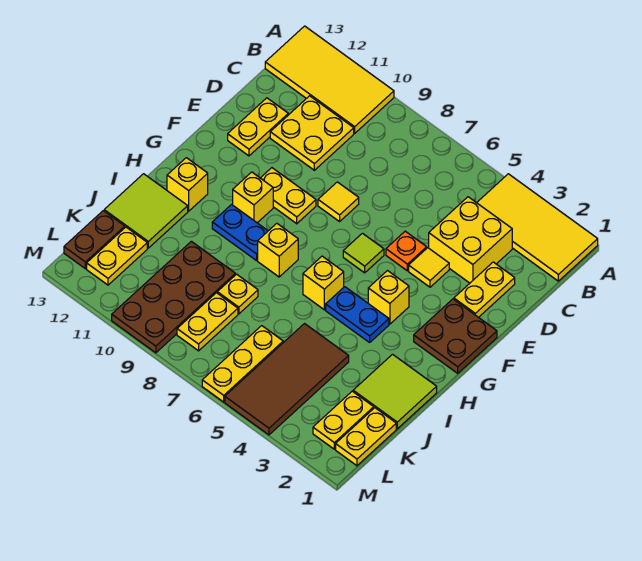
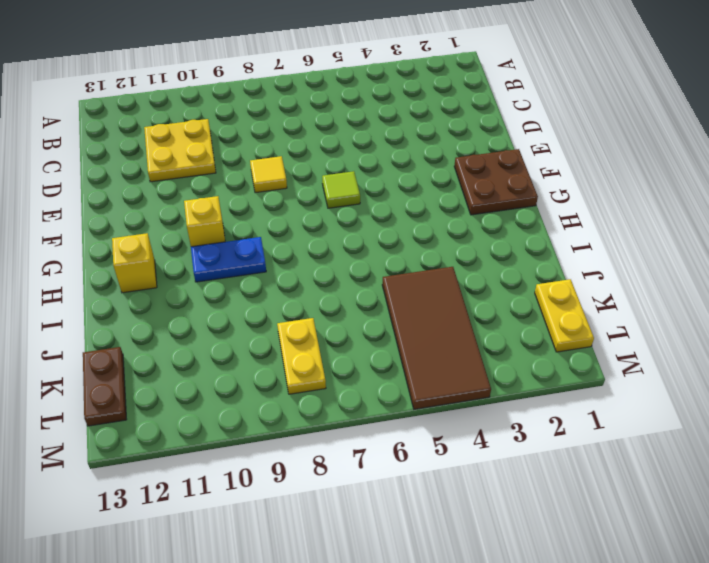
none -> yellow tile A1:B4 level 1
none -> yellow tile A10:B13 level 1
none -> yellow brick C3:D4 level 1
none -> yellow plate D2:E2 level 1

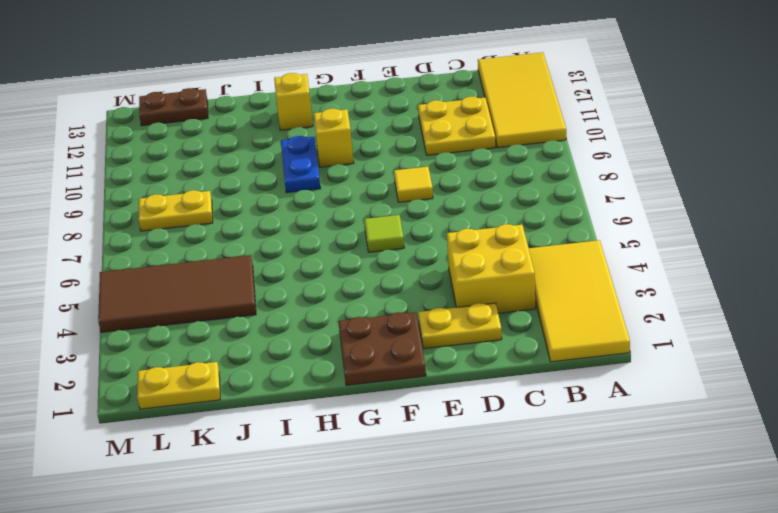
none -> yellow plate D12:E12 level 1
none -> yellow tile E4 level 1
none -> orange plate E5 level 1
none -> yellow plate F9:F10 level 1

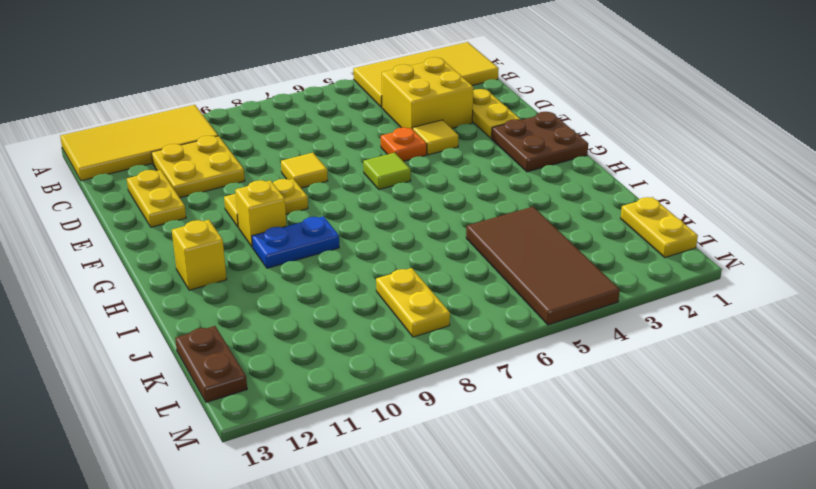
none -> yellow brick G4 level 1
none -> blue plate H4:H5 level 1
none -> yellow brick H6 level 1
none -> yellow brick H8 level 1

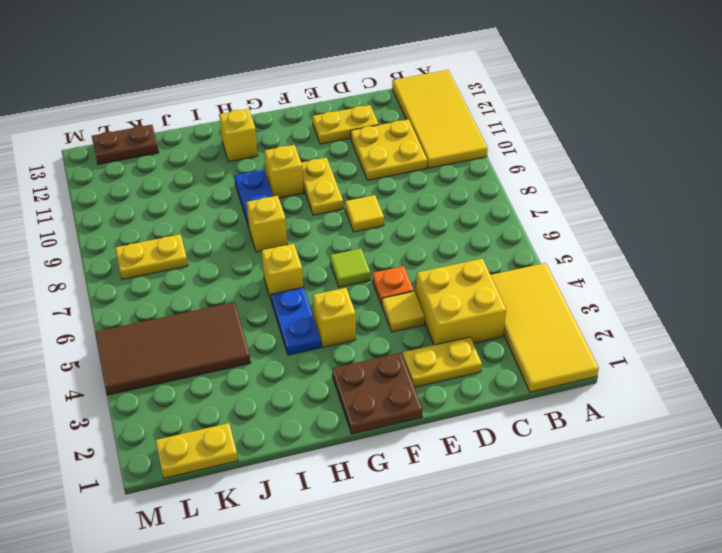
none -> lime tile I1:J2 level 1
none -> lime tile I12:J13 level 1
none -> yellow plate J8 level 1
none -> brown plate J9:M10 level 1

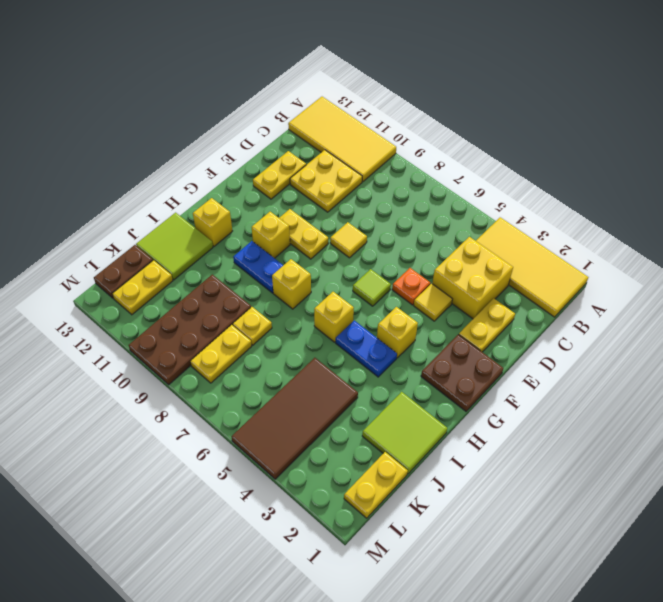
none -> yellow plate K2:L2 level 1
none -> yellow plate K6:M6 level 1

